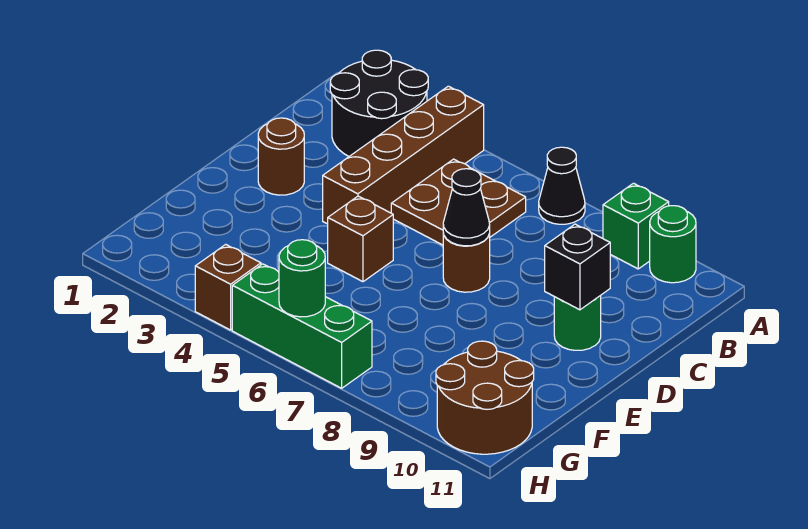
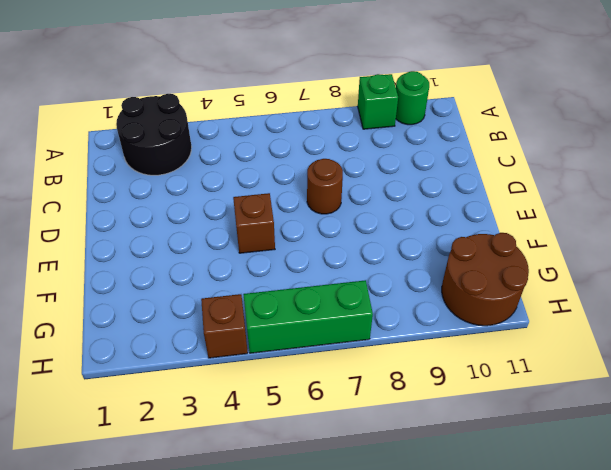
none -> brown brick A4:D4 level 1
none -> black cone A7 level 1
none -> brown plate B5:C6 level 1

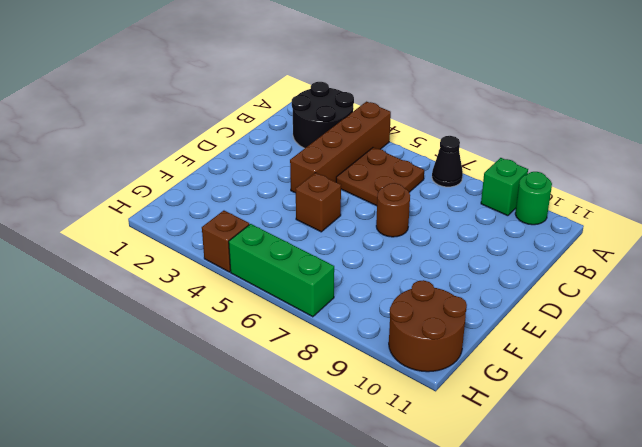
none -> brown round brick D2 level 1
none -> green round brick D10 level 1
none -> black cone D7 level 2

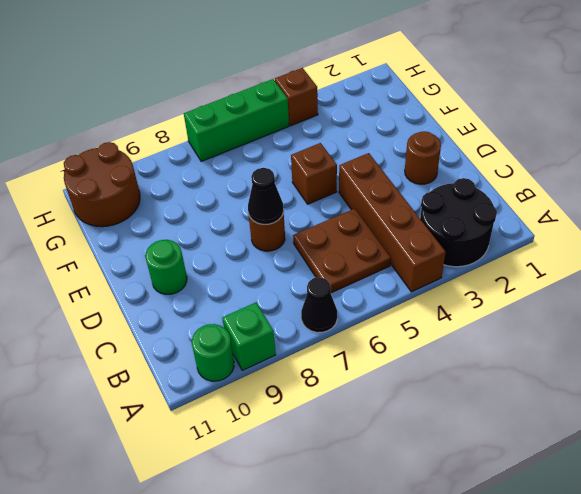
none -> black brick D10 level 2
none -> green round brick H6 level 2

